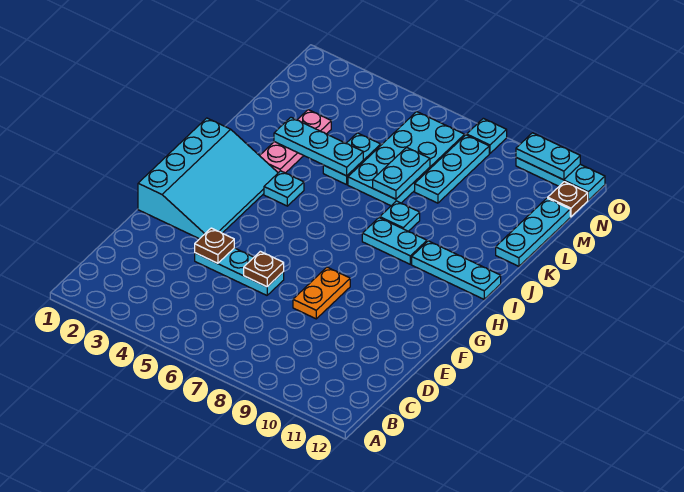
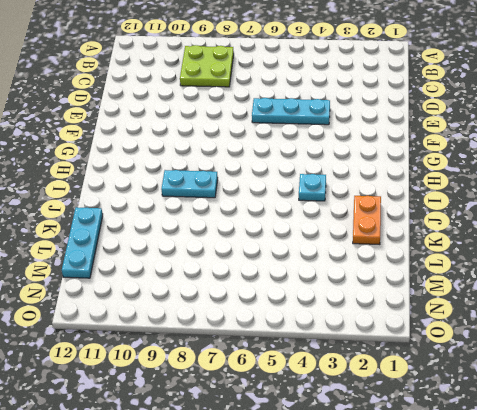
lime plate B8:C9 level 1 -> none
orange plate J2:K2 level 1 -> orange plate E8:F8 level 1
none -> cyan slope F1:I3 level 1 top 1
none -> cyan plate I10:I12 level 1
none -> pink plate J3:L3 level 1

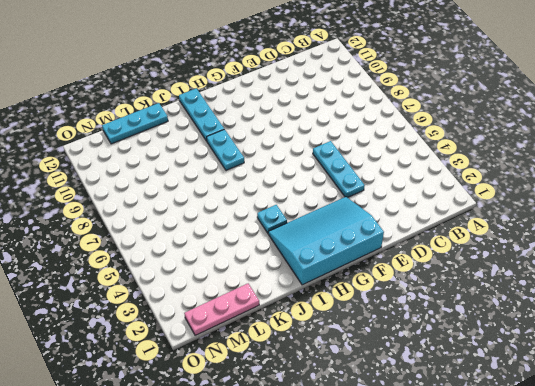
pink plate L1:N1 level 1 -> pink plate J3:L3 level 1
none -> orange plate E8:F8 level 1
none -> cyan plate J8 level 1
none -> cyan plate K5:L5 level 1

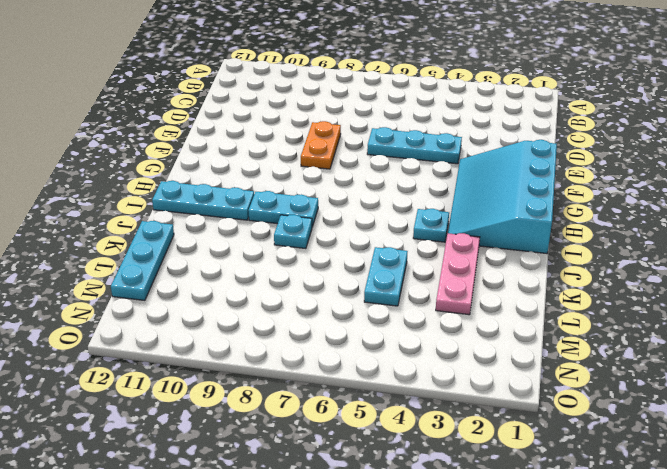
none -> cyan plate K6:N7 level 1
none -> cyan plate L8:N8 level 1
none -> brown plate N12 level 1

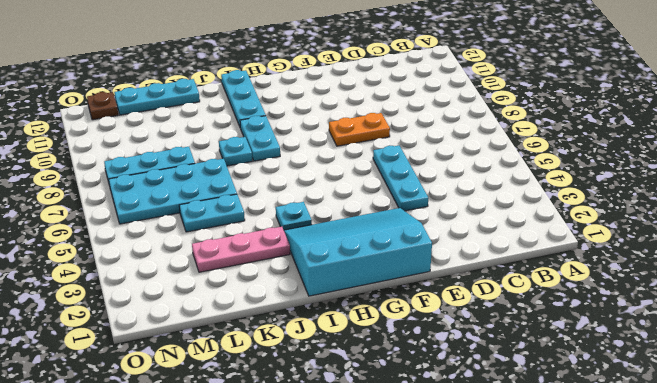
none -> cyan plate O8 level 1
none -> cyan plate O10:O12 level 1
none -> brown plate E4 level 2

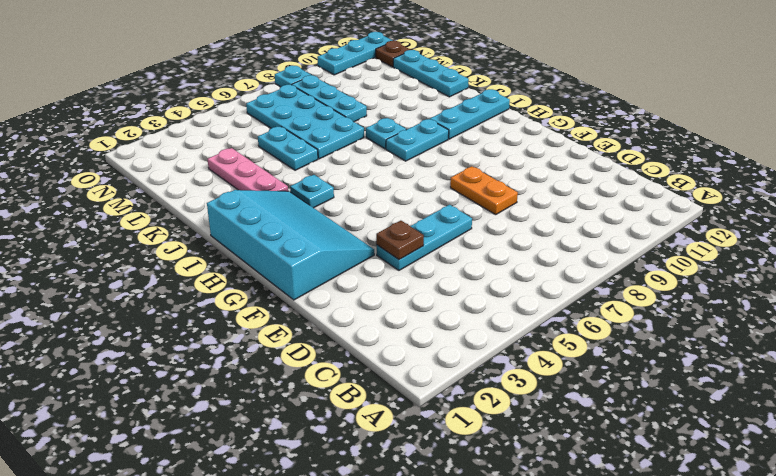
none -> brown plate E6 level 2
none -> cyan plate K3:K5 level 2
none -> cyan plate K7:L7 level 2

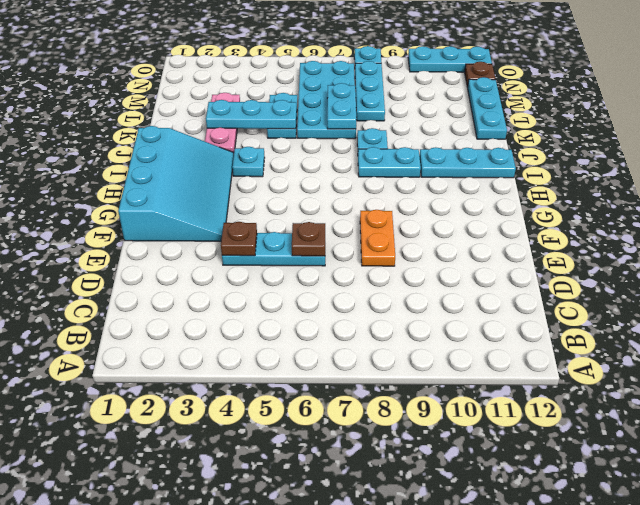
none -> cyan plate O10:O11 level 2

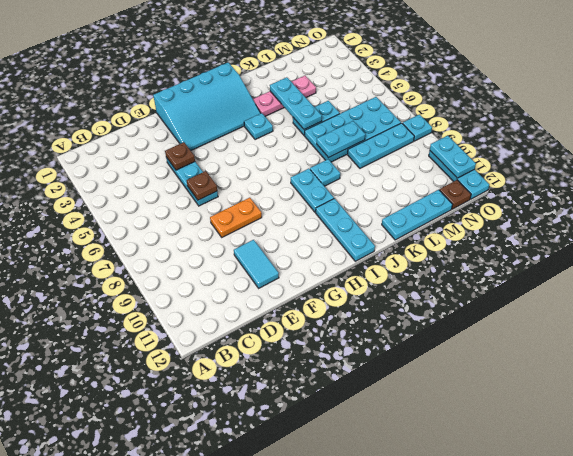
cyan tile E10:E11 level 1 -> none

